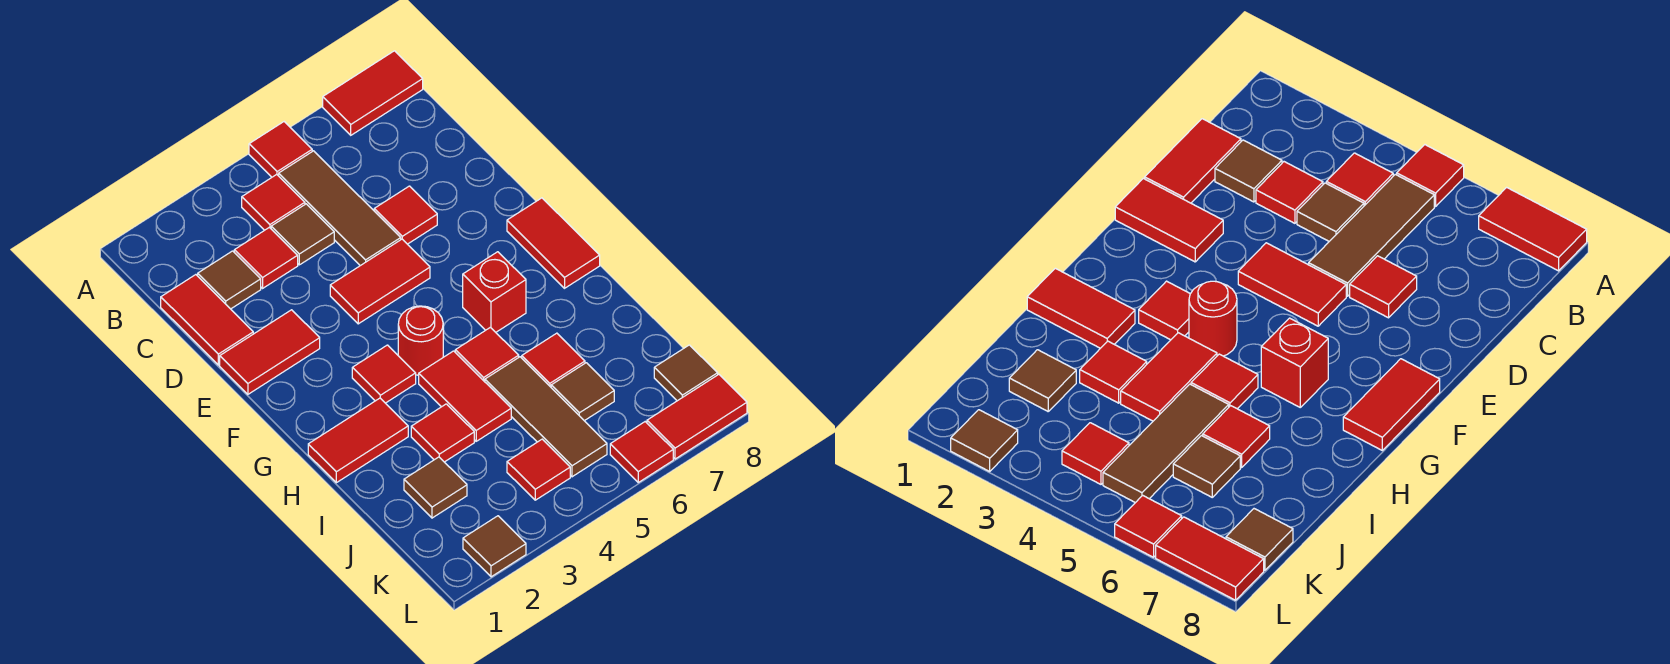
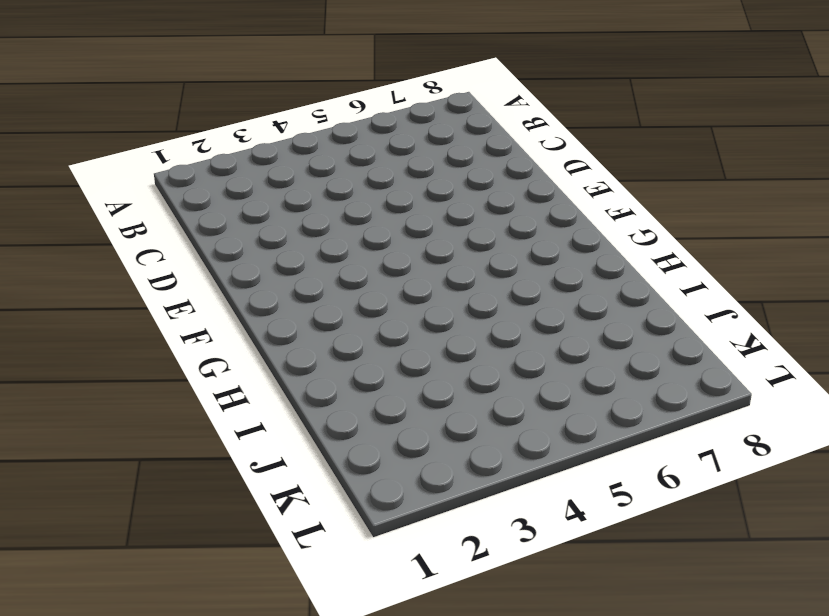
none -> red tile A5 level 1
none -> red tile A7:A8 level 1
none -> red tile B4 level 1

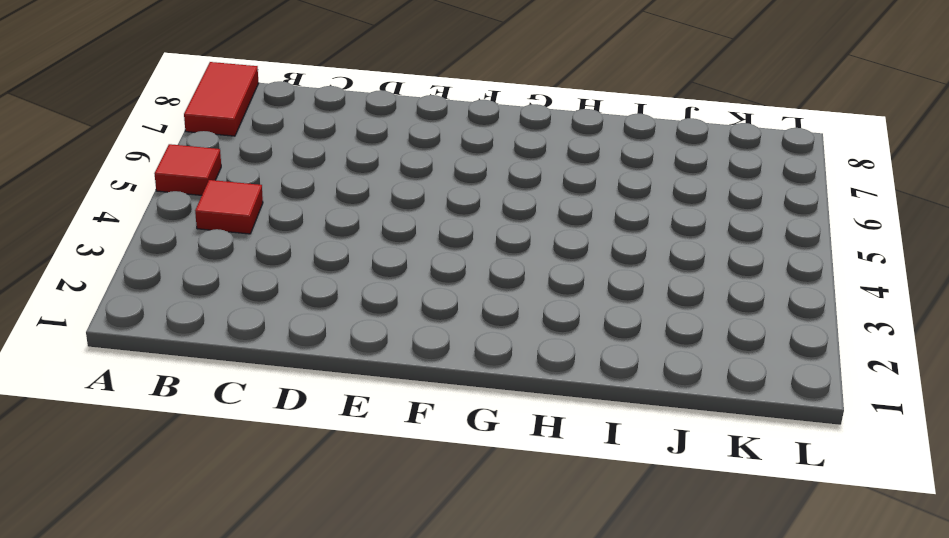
none -> brown tile B5:D5 level 1
none -> red tile C1:D1 level 1
none -> brown tile C2 level 1

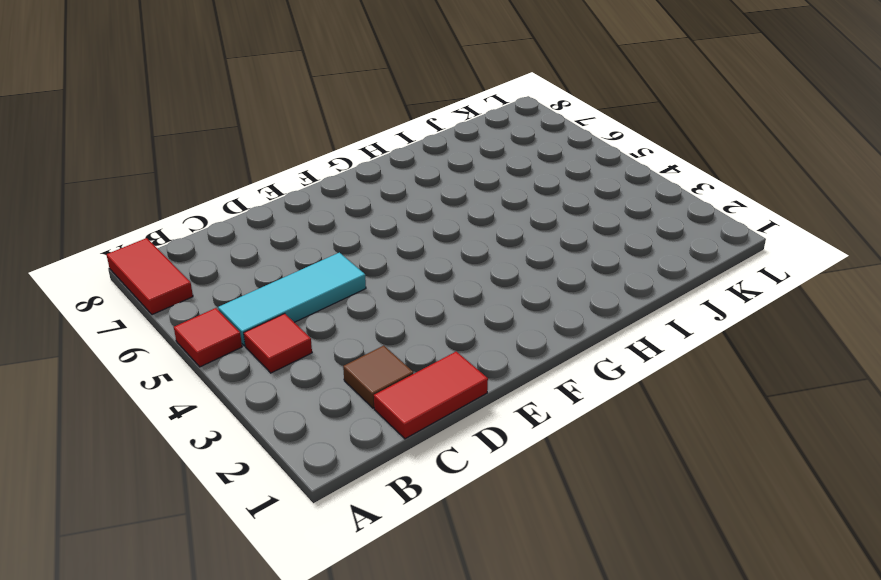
cyan tile B5:D5 level 1 -> brown tile B5:D5 level 1
none -> red tile C3 level 1
none -> brown tile C4 level 1
none -> red tile D6 level 1

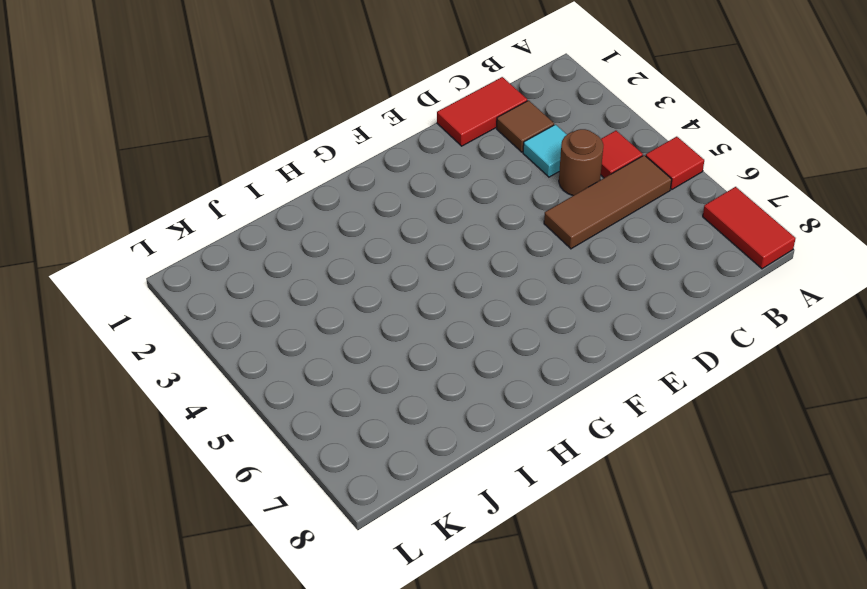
cyan tile C3 level 1 -> red tile C3 level 1
brown round brick C4 level 1 -> brown tile C4 level 1
none -> red tile D6 level 1
none -> red tile E1:E2 level 1
none -> red tile E4:E5 level 1

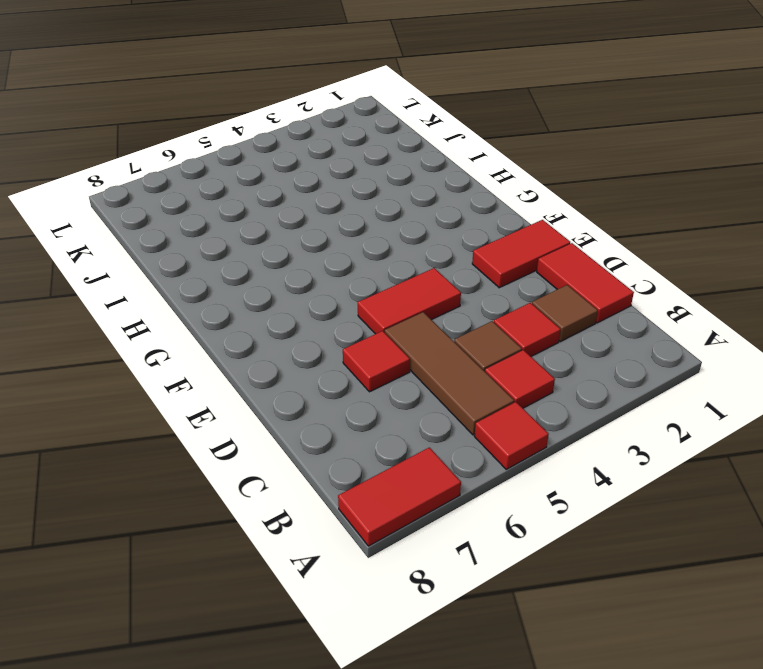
none -> red tile F8:G8 level 1
none -> red tile G3 level 1
none -> red round brick G4 level 1

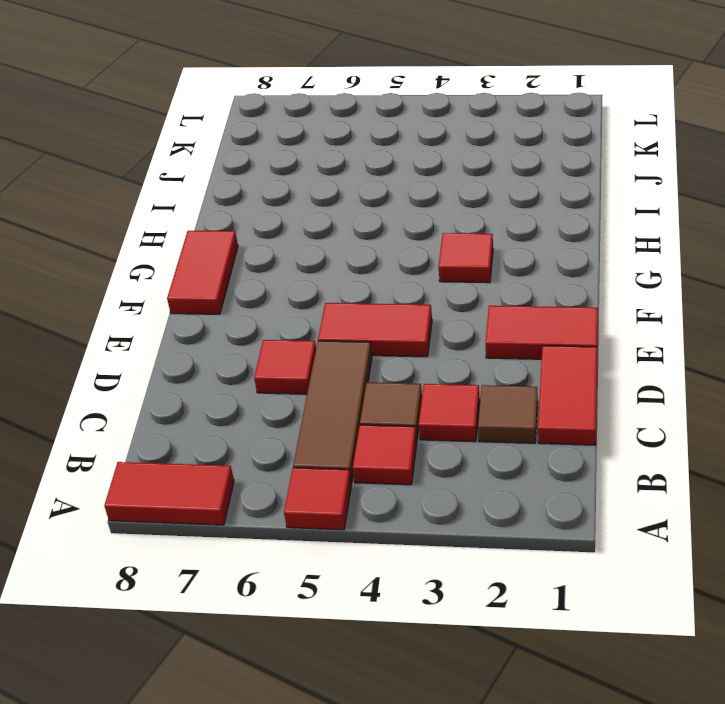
none -> red round brick G4 level 1
none -> red brick G6 level 1
none -> red tile H1:H2 level 1

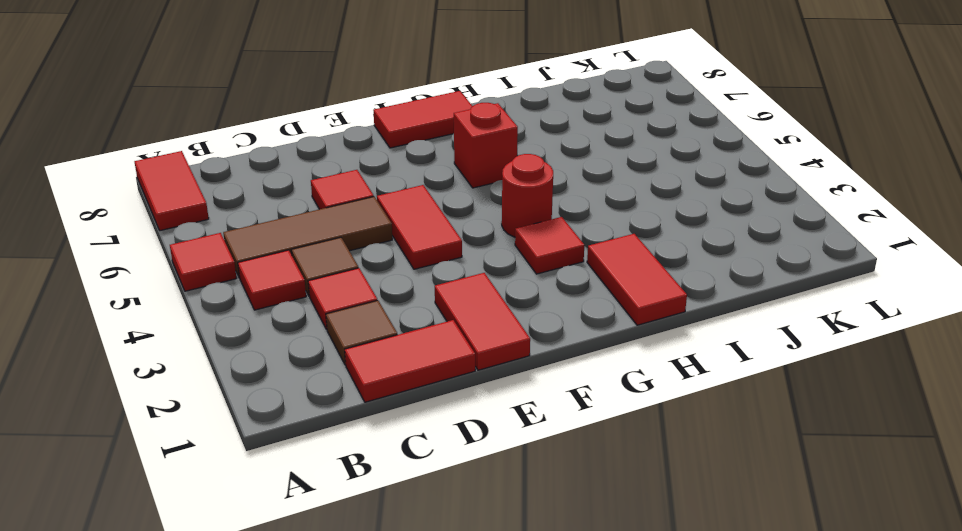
none -> red tile H4:I4 level 1
none -> red tile H5 level 1
none -> red tile I3 level 1

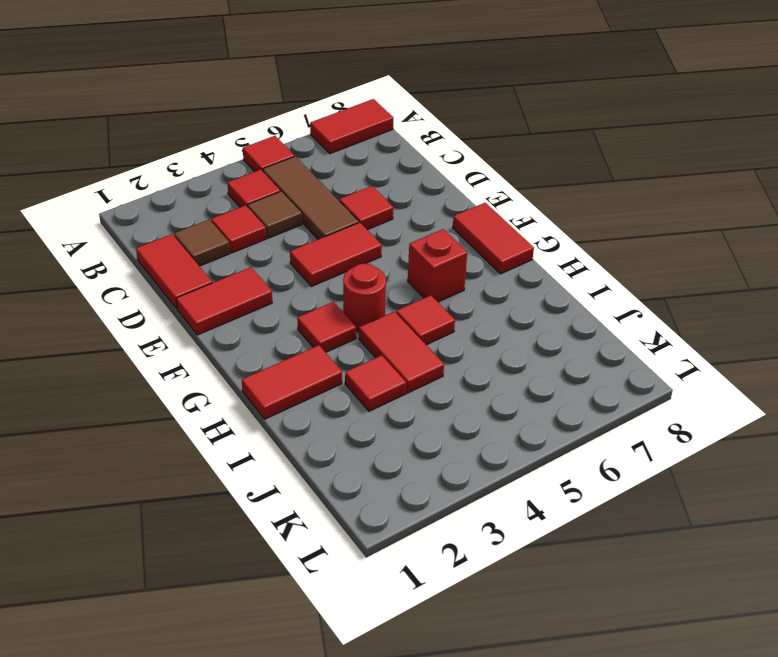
none -> brown tile I5:K5 level 1
none -> red tile I6 level 1
none -> brown tile J2 level 1

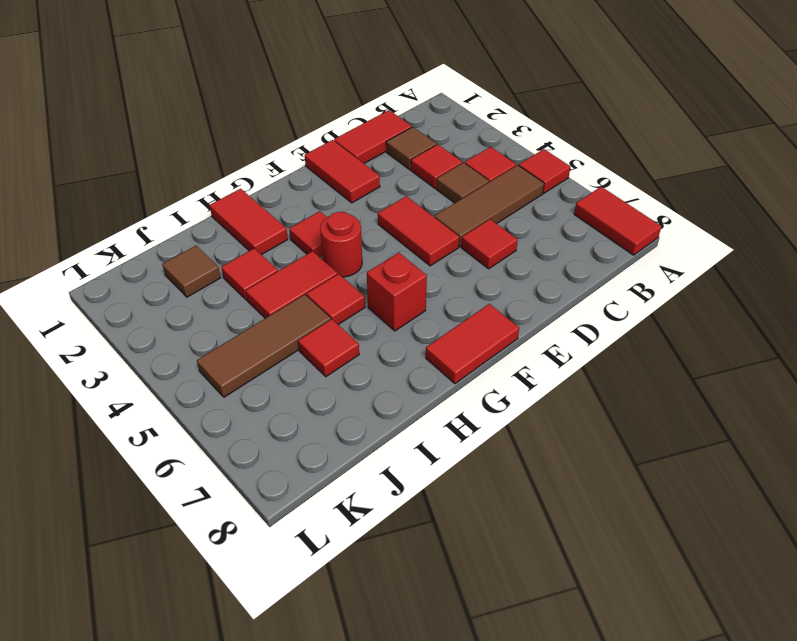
none -> brown tile J6 level 1
none -> red tile K4 level 1
none -> brown tile K8 level 1

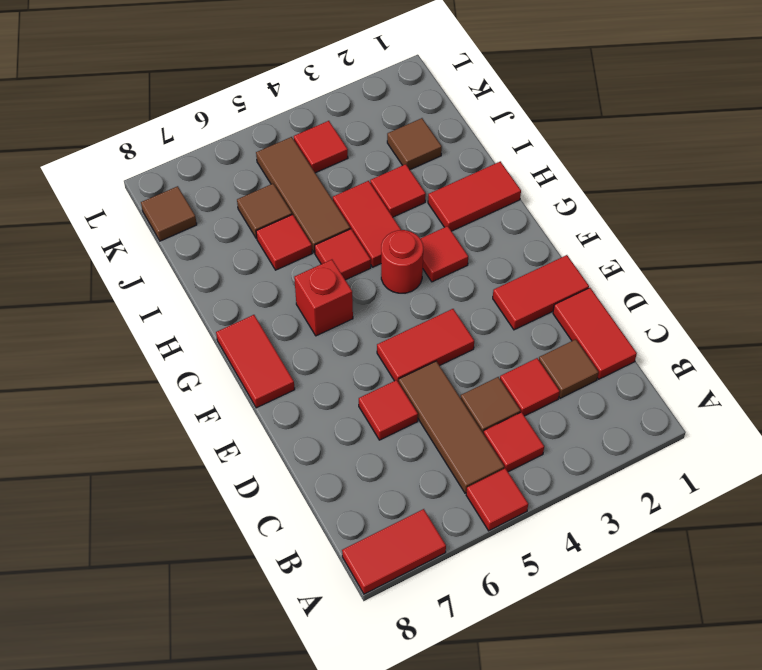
none -> brown tile L2 level 1
none -> red tile L6 level 1
none -> red tile L7:L8 level 1

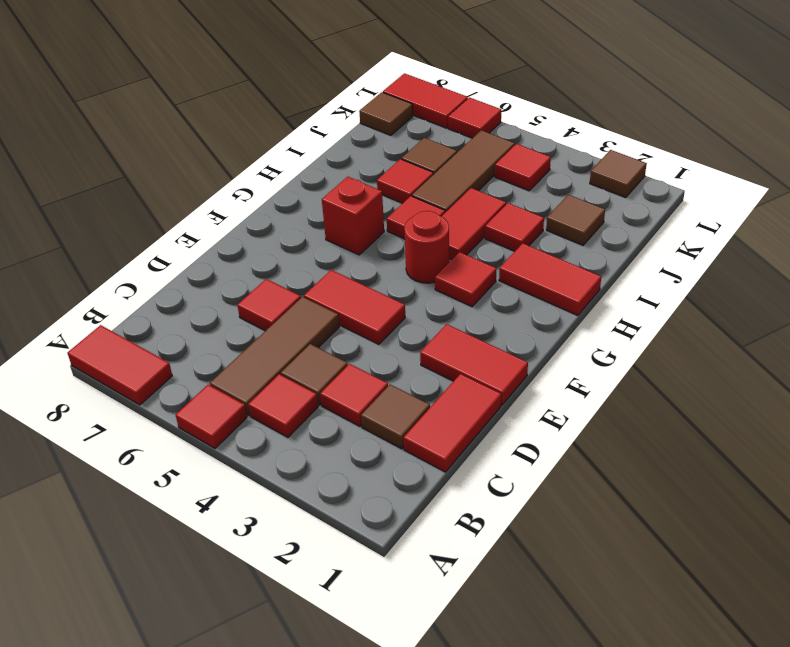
none -> red tile F8:G8 level 1

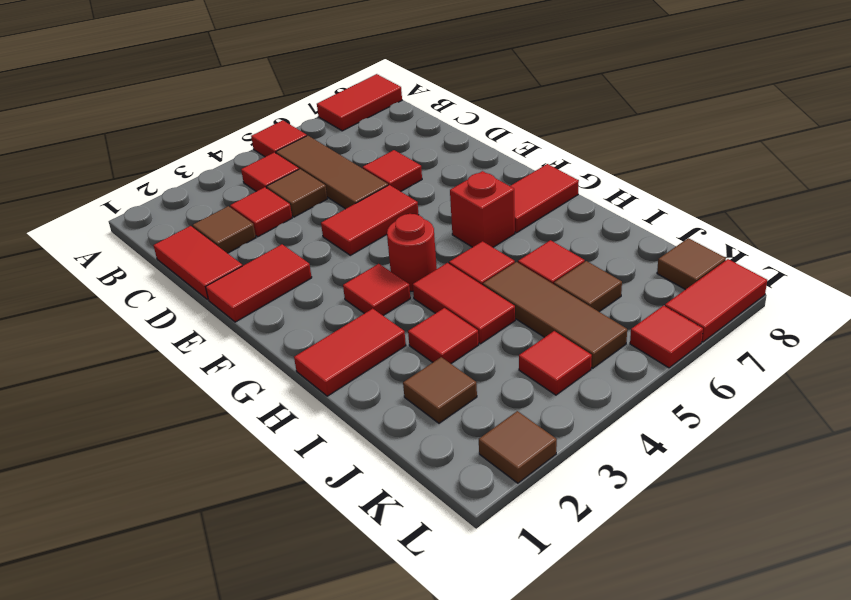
red tile G7:G8 level 1 -> red tile F8:G8 level 1

